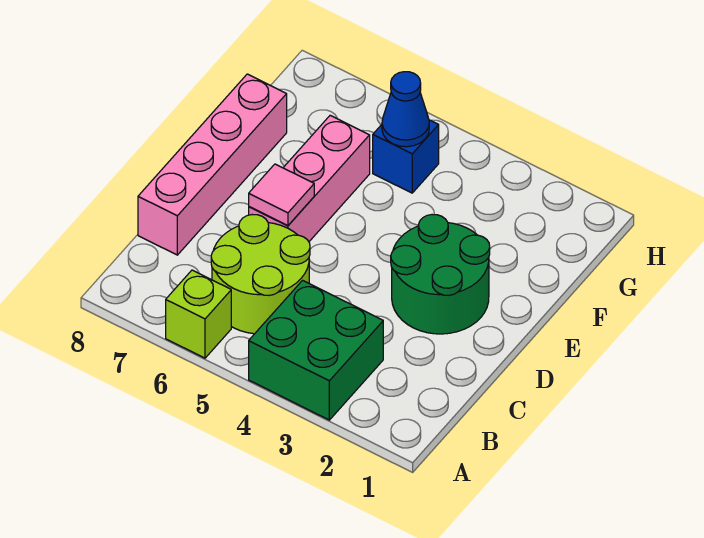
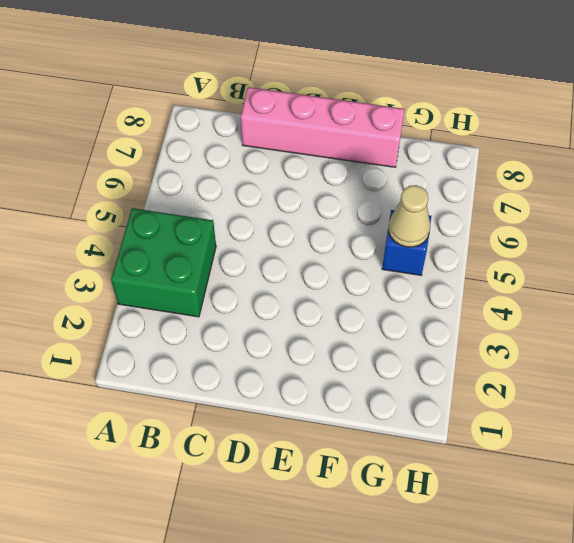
tan cone G5 level 2 -> blue cone G5 level 2
none -> lime brick A6 level 1
none -> lime round brick B5:C6 level 1

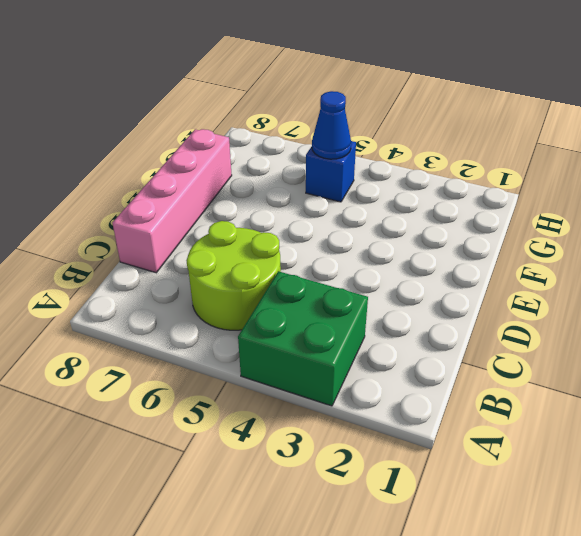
none -> lime brick A6 level 1
none -> green round brick D2:E3 level 1

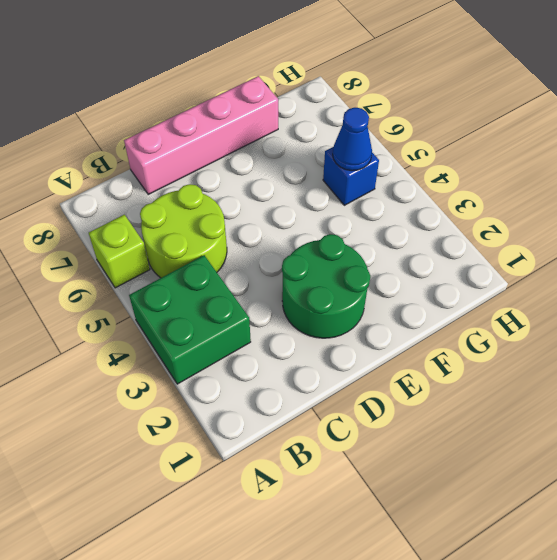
none -> pink brick D6:F6 level 1
none -> pink tile D6 level 2

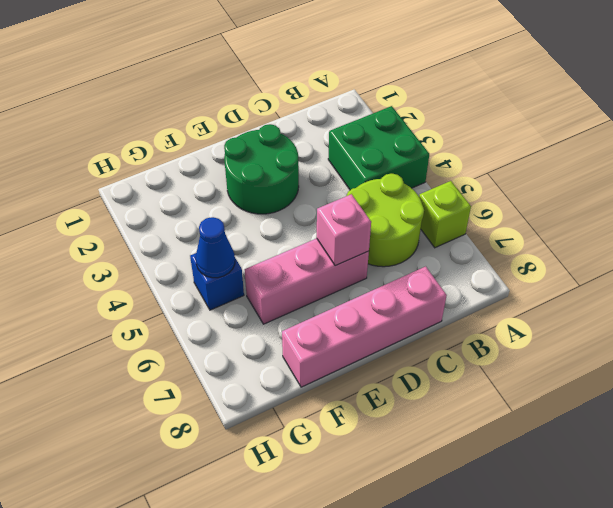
pink brick D6 level 2 -> pink tile D6 level 2

